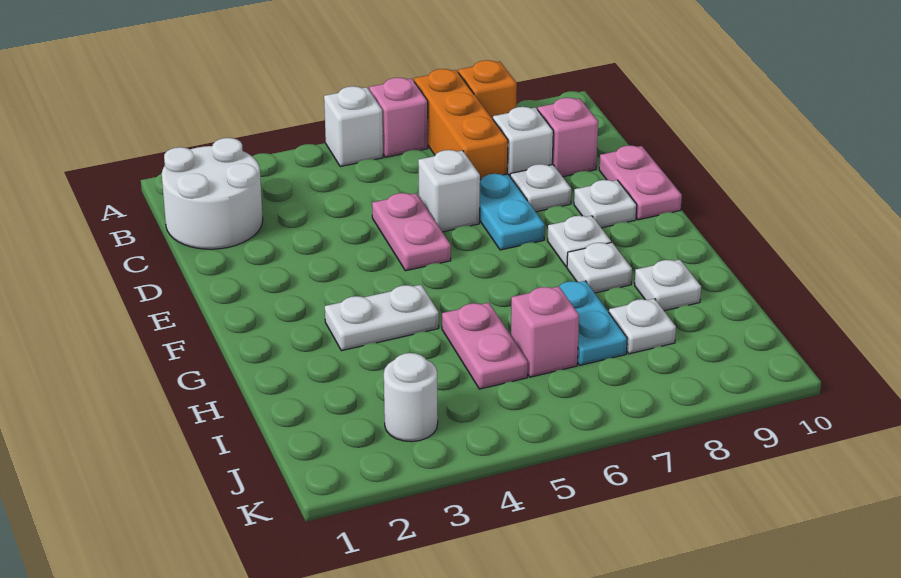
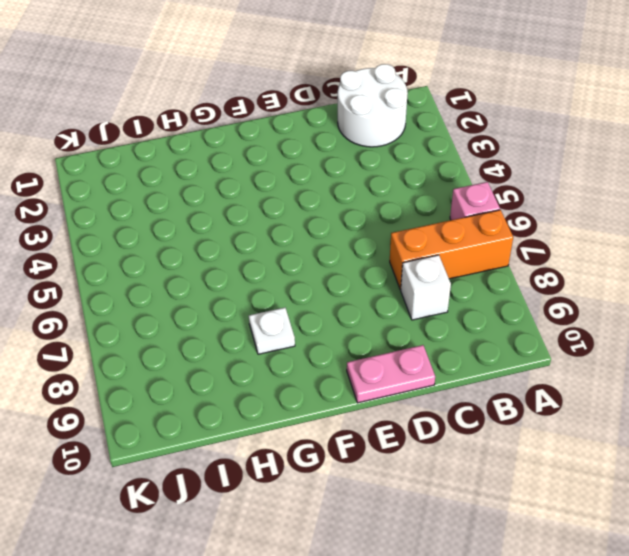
none -> white brick A5 level 1
none -> orange brick A8 level 1
none -> pink brick C9 level 1

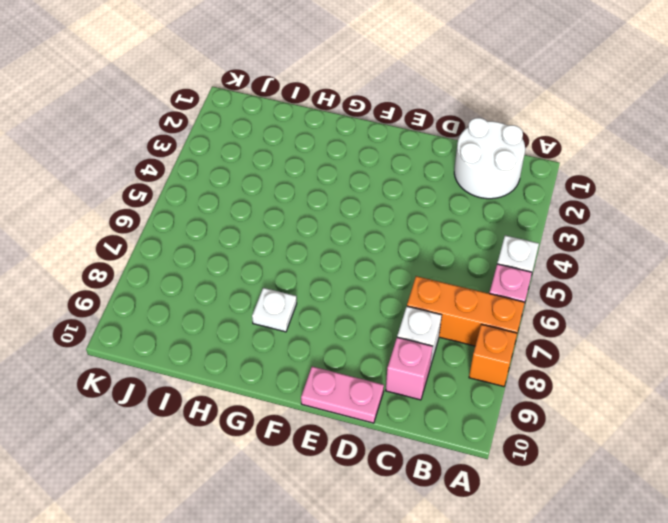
none -> pink plate D5:E5 level 1
none -> white brick D6 level 1
none -> cyan plate D7:E7 level 1

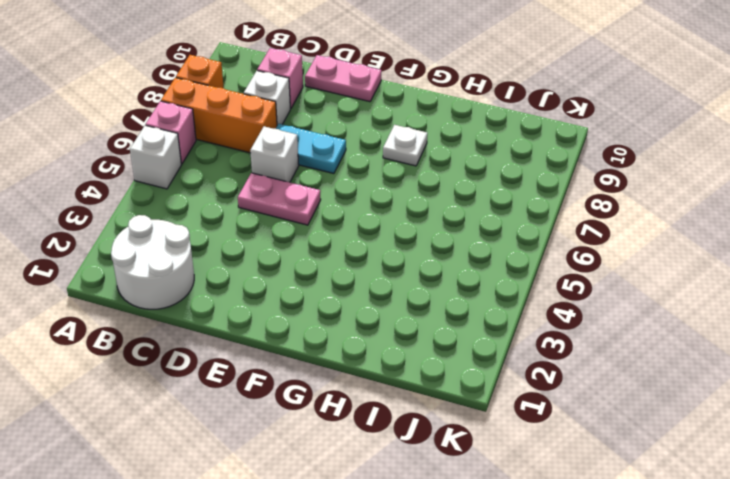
none -> white plate D8 level 1
none -> white plate E9 level 1
none -> white plate F8 level 1

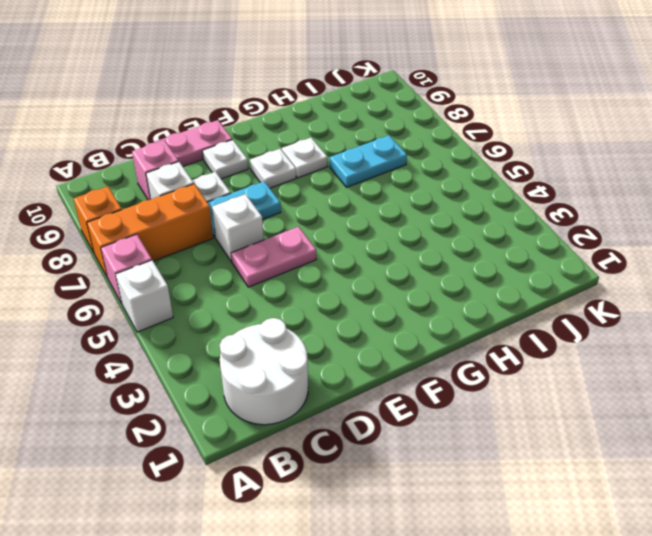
none -> white plate G3:G4 level 1
none -> pink plate H5:I5 level 1
none -> white plate H9 level 1

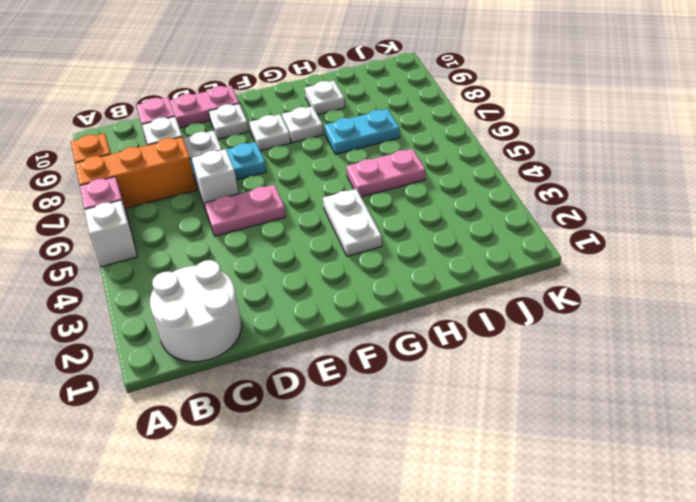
none -> pink brick I6 level 1
none -> white plate I8 level 1
none -> white round brick J3 level 1

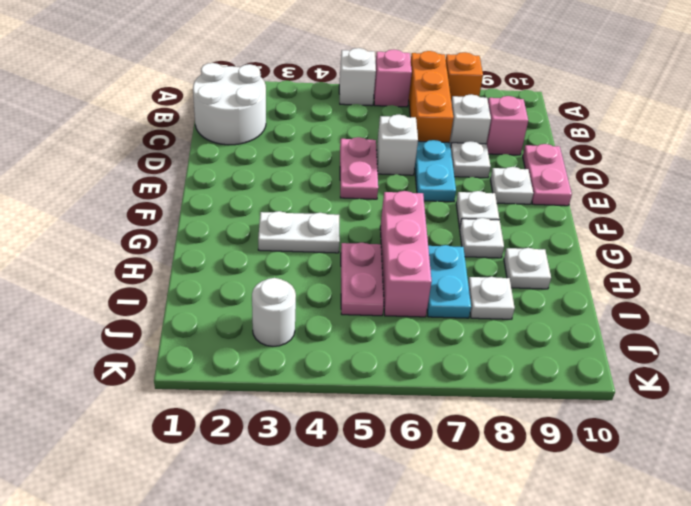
pink brick G6:I6 level 1 -> pink brick I6 level 1

